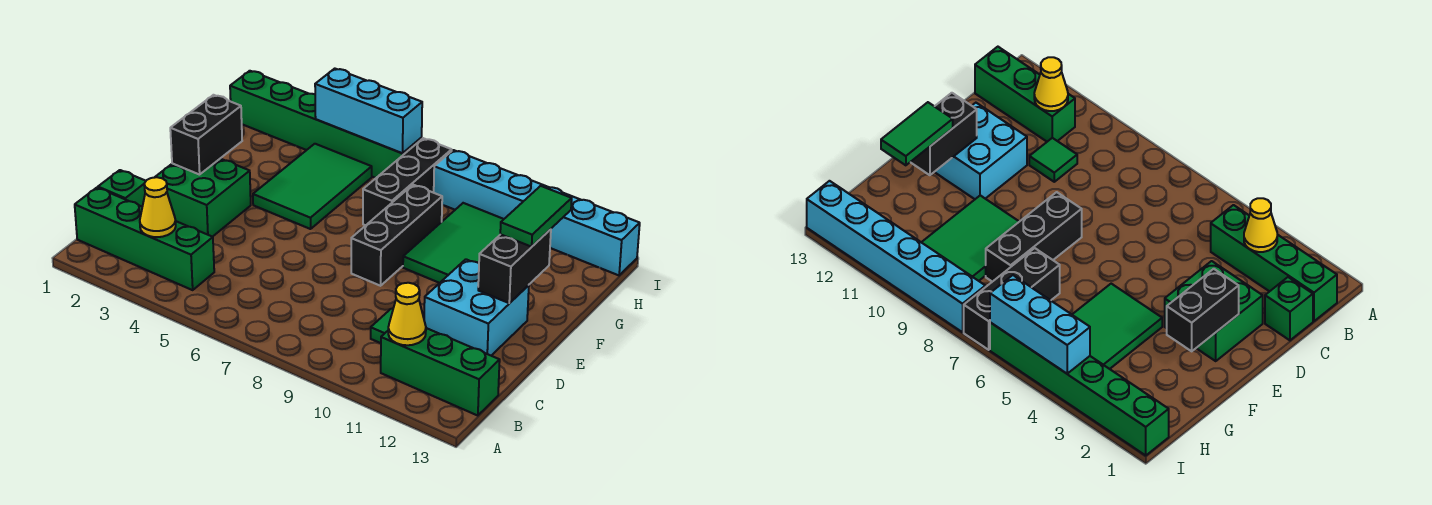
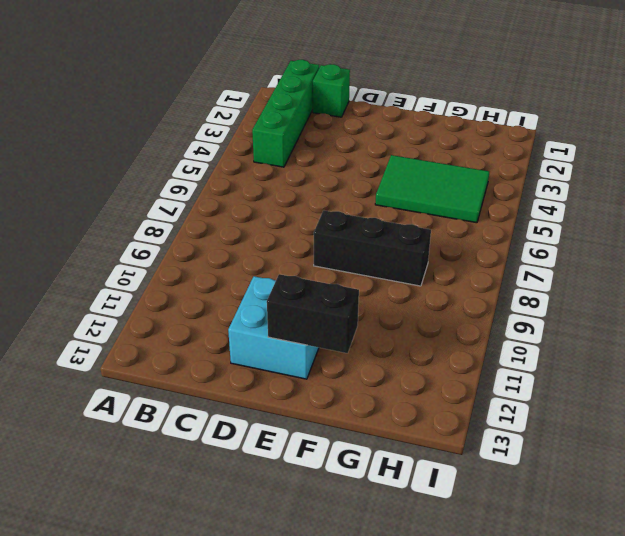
none -> green brick B11:B13 level 1
none -> green tile C10 level 1
none -> green brick D2:E3 level 1

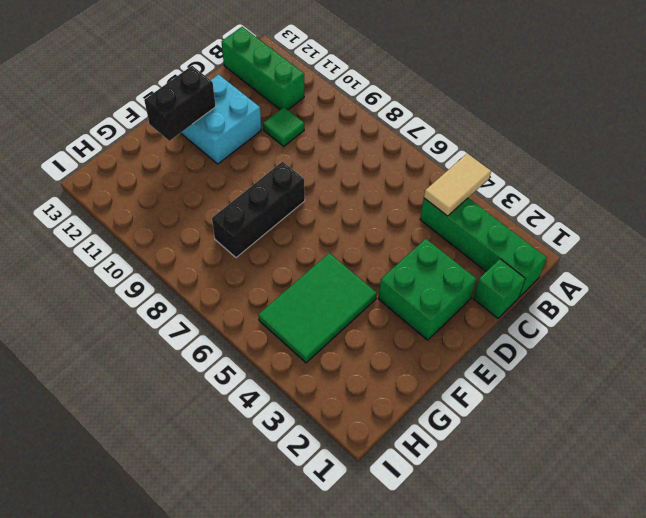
tan tile A4:B4 level 2 -> none
none -> green tile F9:H10 level 1
none -> black brick G7:I7 level 1
none -> green brick I1:I6 level 1

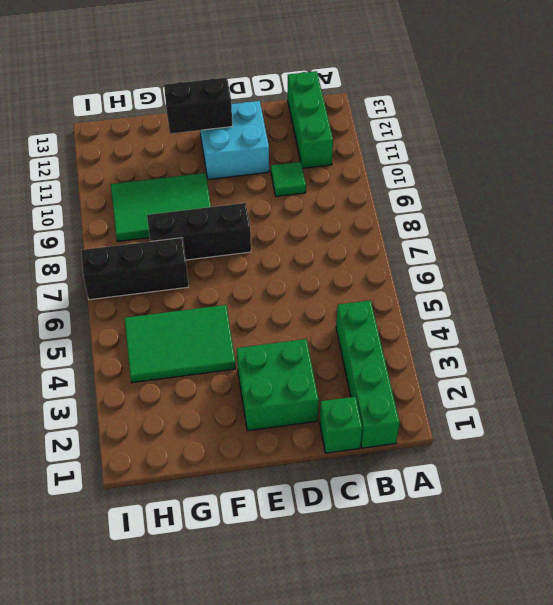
none -> green brick I1:I6 level 1
none -> cyan brick I8:I13 level 1
none -> yellow cone B3 level 2

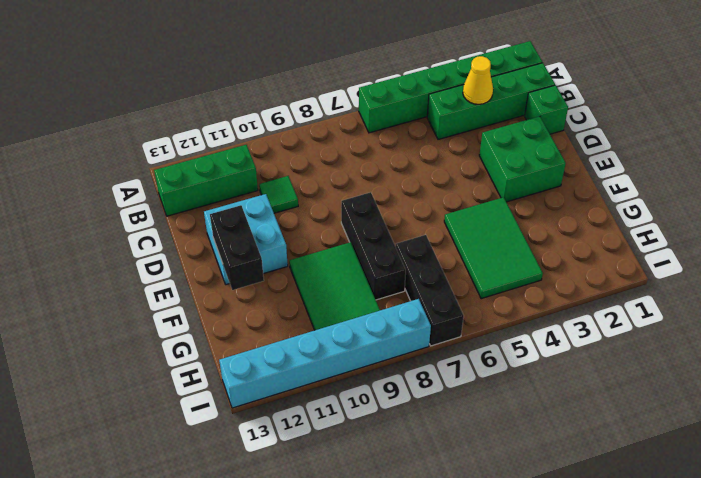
green brick A1:A6 level 1 -> green brick I1:I6 level 1
none -> yellow cone B11 level 2
none -> black brick E2:F2 level 2
none -> cyan brick I4:I6 level 2

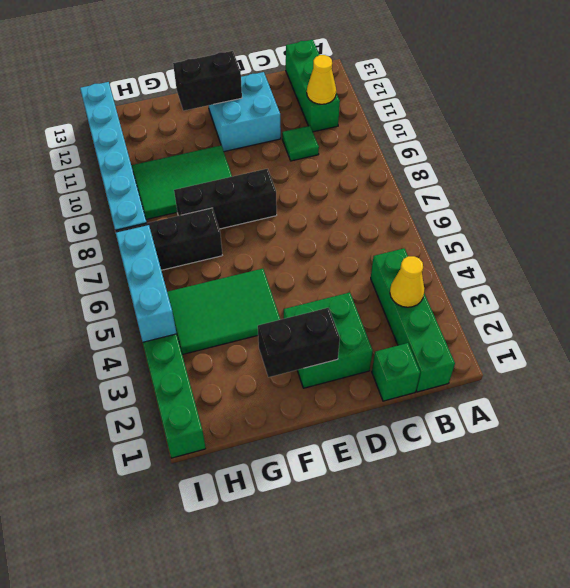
none -> green tile F12:G12 level 3

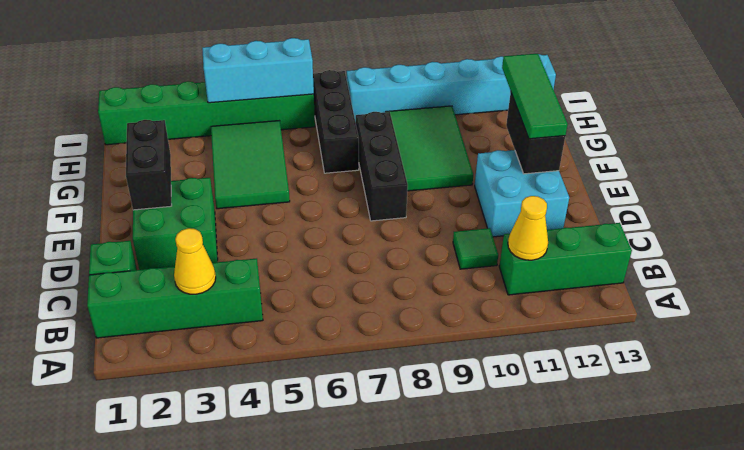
green tile E12:G12 level 3 -> green tile F12:G12 level 3

